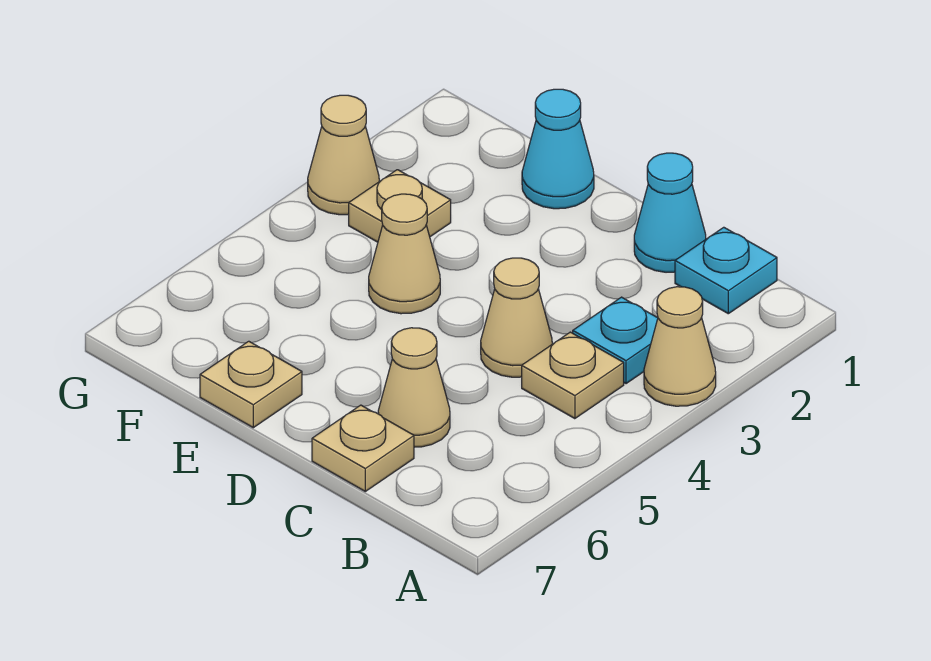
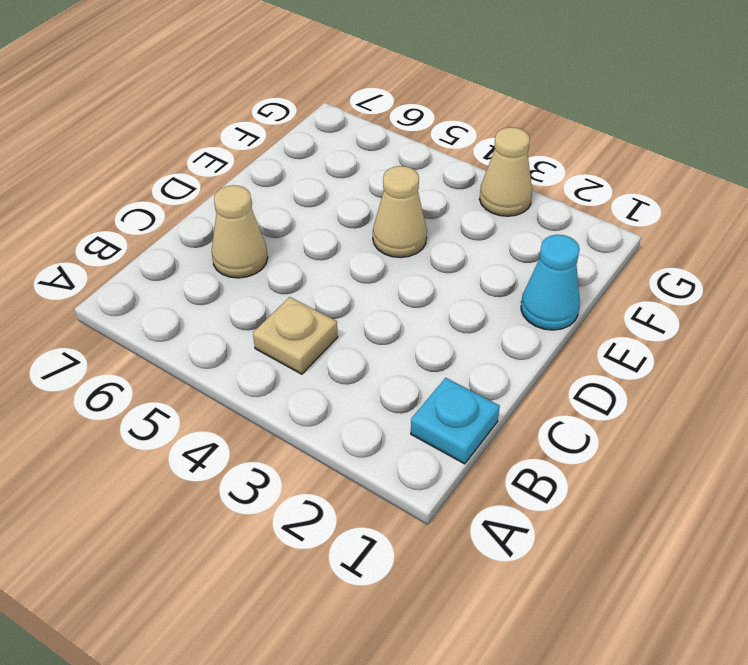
none -> tan cone A3 level 1
none -> cyan plate B3 level 1
none -> cyan cone C1 level 1

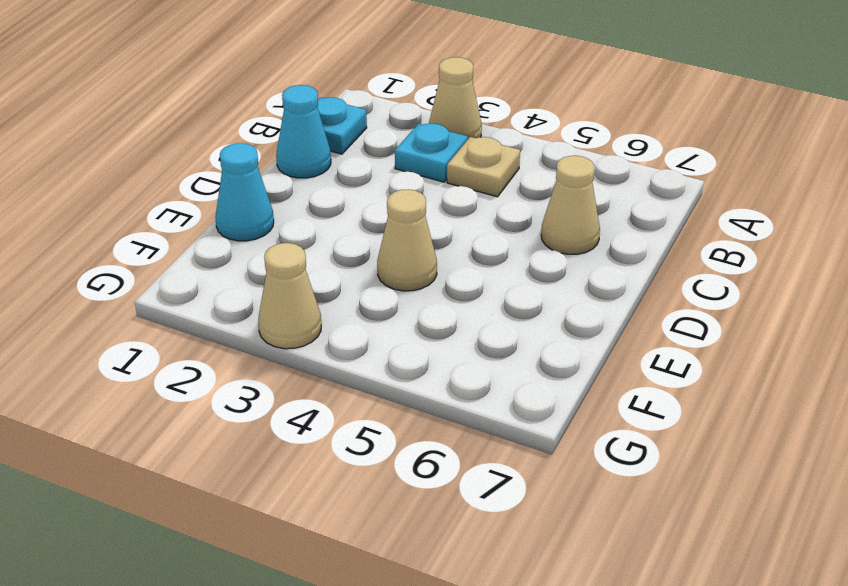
none -> tan cone C4 level 1
none -> tan plate C7 level 1
none -> tan plate E7 level 1

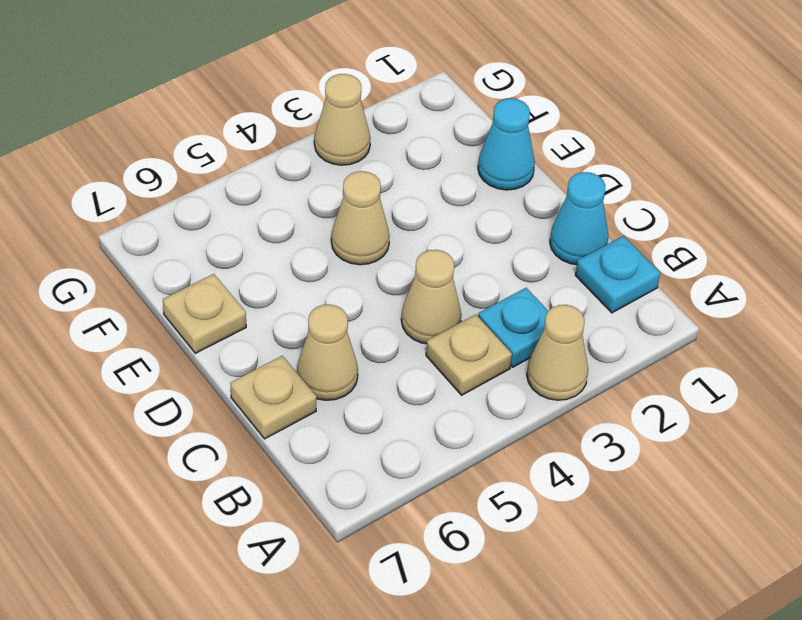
none -> tan plate F3 level 1

